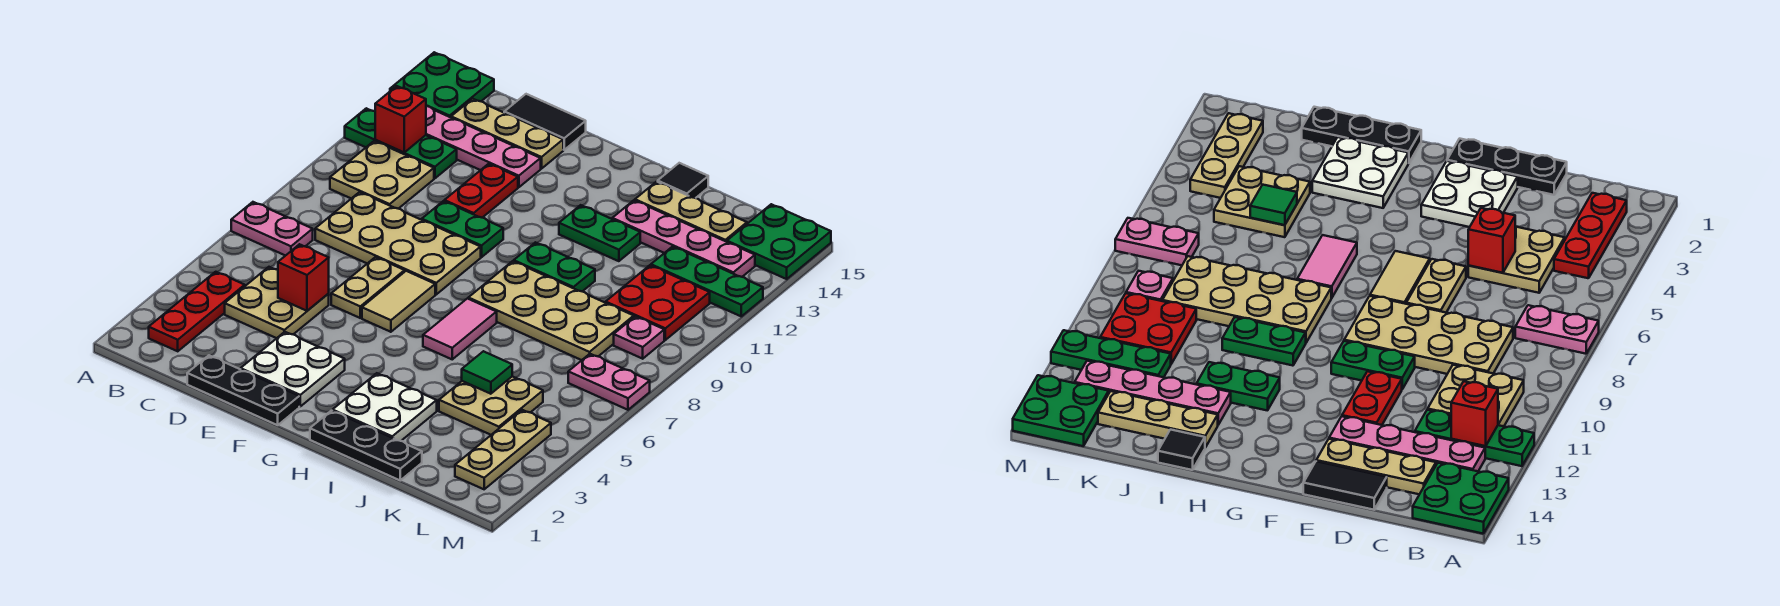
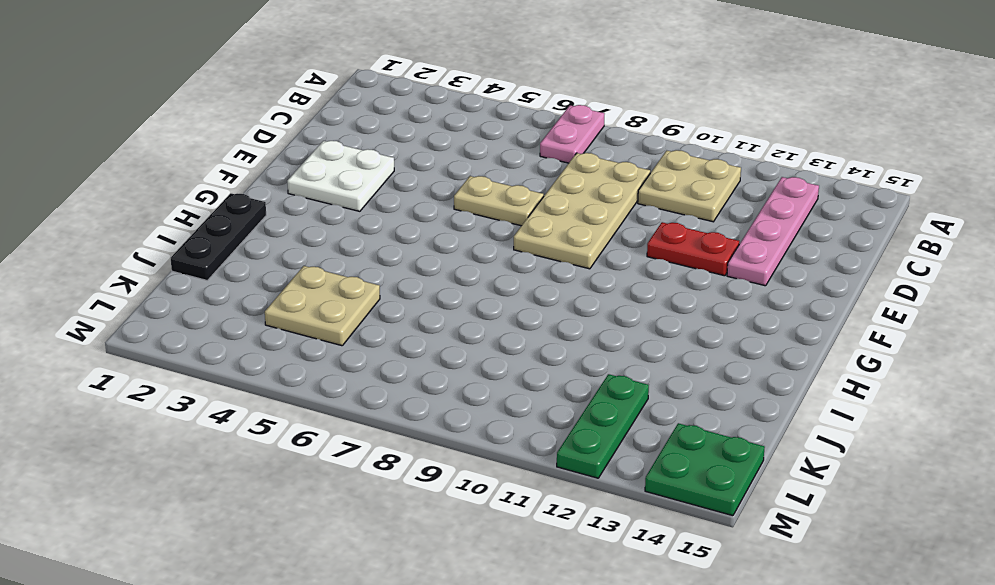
none -> green plate A12:C12 level 1
none -> green plate A14:B15 level 1
none -> red plate B2:B4 level 1
none -> tan plate C4:D5 level 1

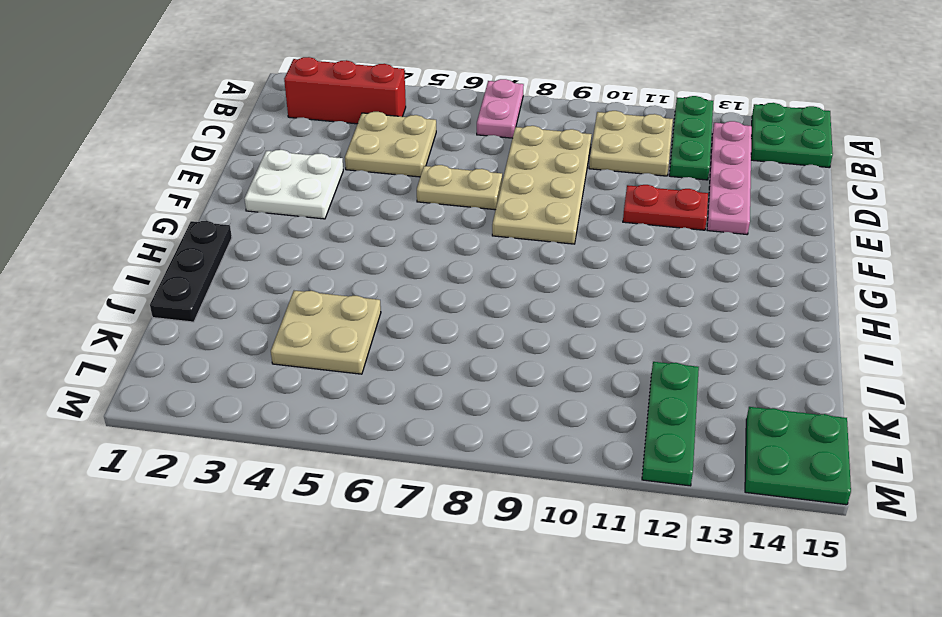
red brick B2:B4 level 1 -> red plate B2:B4 level 1
none -> tan plate C14:E14 level 1
none -> black plate D1:F1 level 1
none -> black tile D15:E15 level 1
none -> green plate E10:F10 level 1

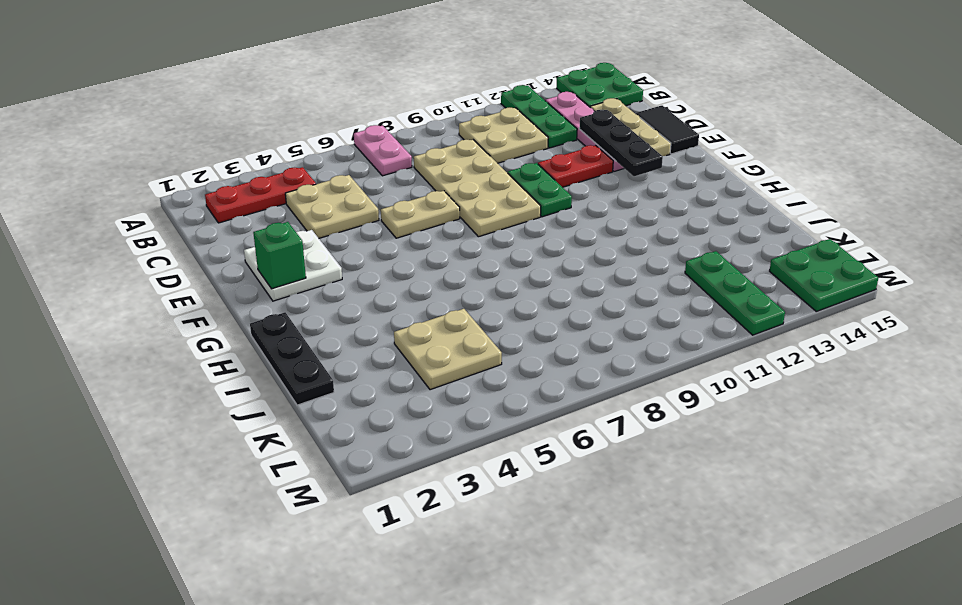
black plate D13:F13 level 2 -> black plate D1:F1 level 1
green brick F2 level 2 -> none
none -> tan tile F6:F7 level 1
none -> white plate H2:I3 level 1
none -> pink tile H6:H7 level 1
none -> tan plate H8:K9 level 1

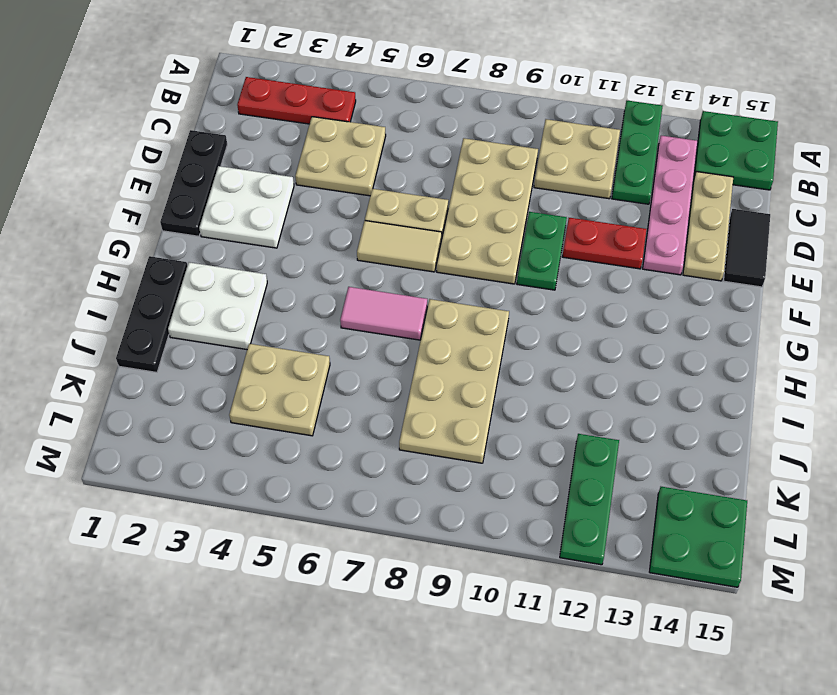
none -> pink plate A7:B7 level 1
none -> green plate H10:I10 level 1
none -> green plate H12:I12 level 1
none -> pink plate I13:L13 level 1

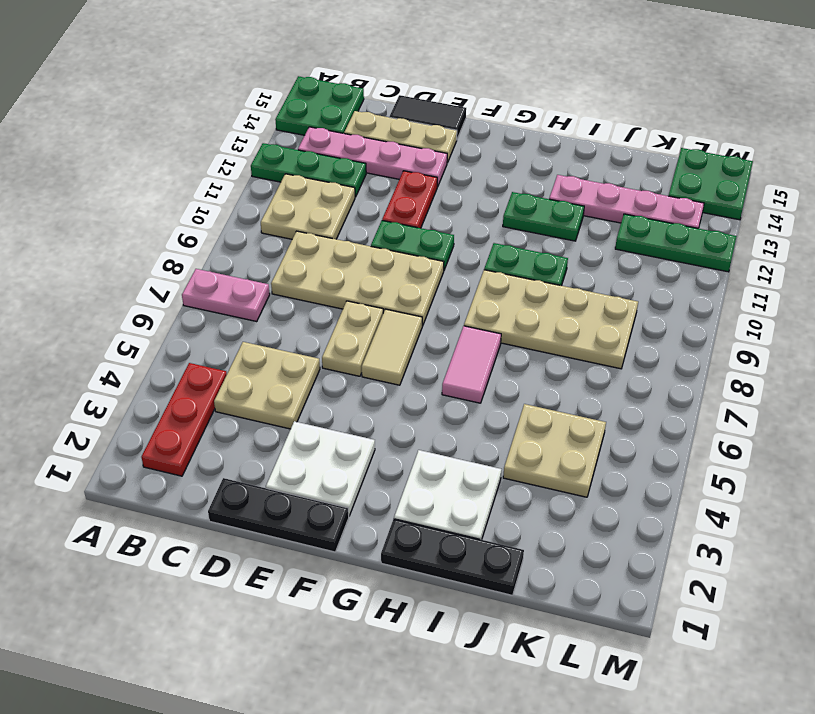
none -> tan plate I14:K14 level 1
none -> black tile I15 level 1
none -> red plate K10:L11 level 1
none -> tan plate L2:L4 level 1

